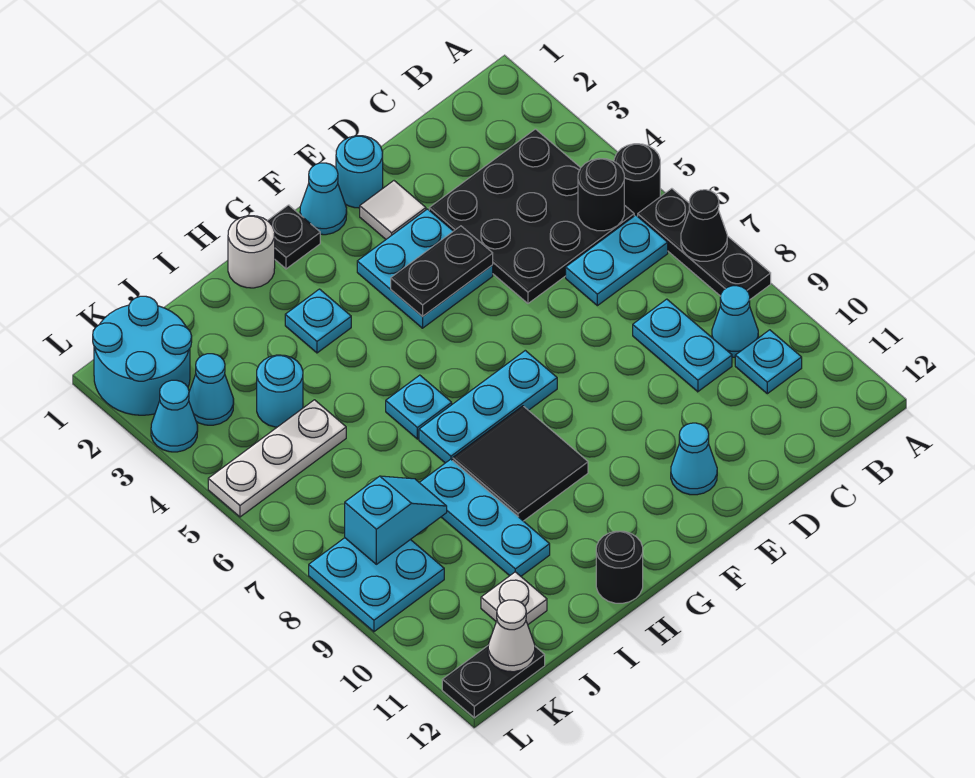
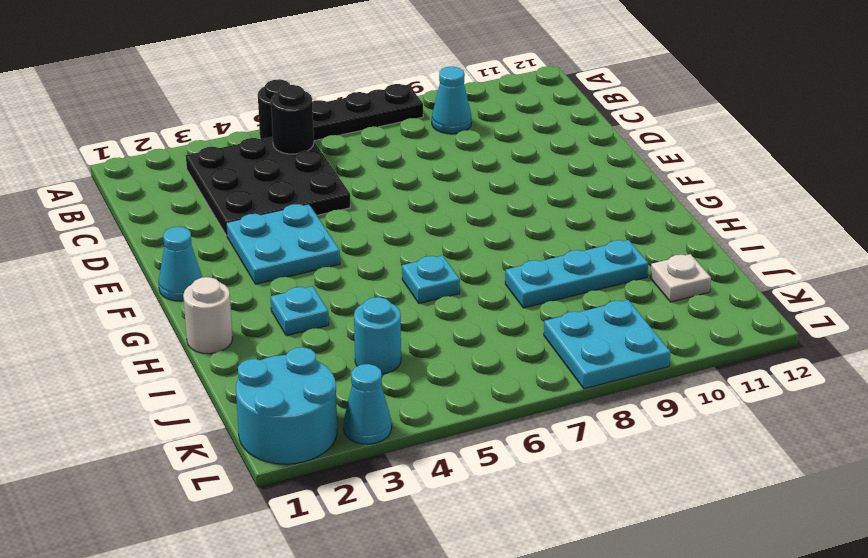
none -> cyan plate B6:C6 level 1
none -> cyan plate B10 level 1
none -> cyan plate C8:C9 level 1
none -> cyan round brick E1 level 1

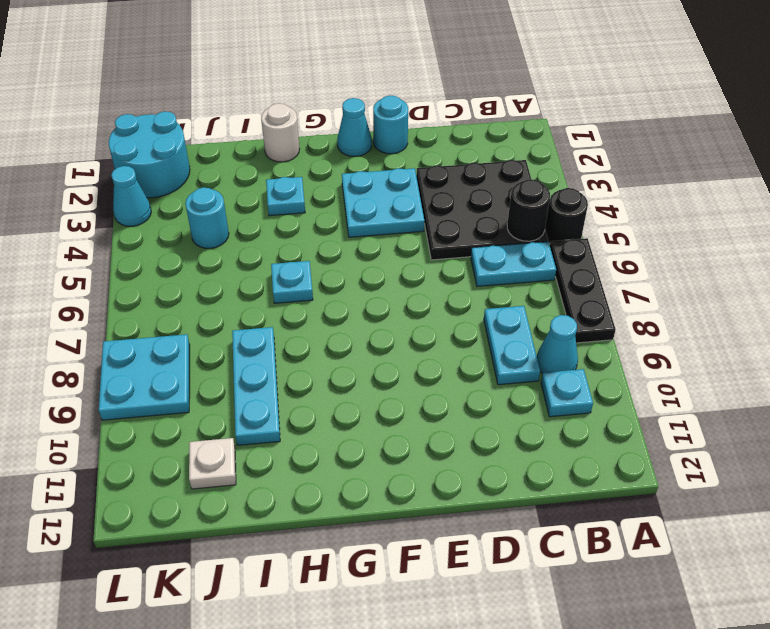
none -> white tile E2 level 1
none -> cyan cone E11 level 1
none -> cyan plate F7:H7 level 1
none -> black plate G1 level 1

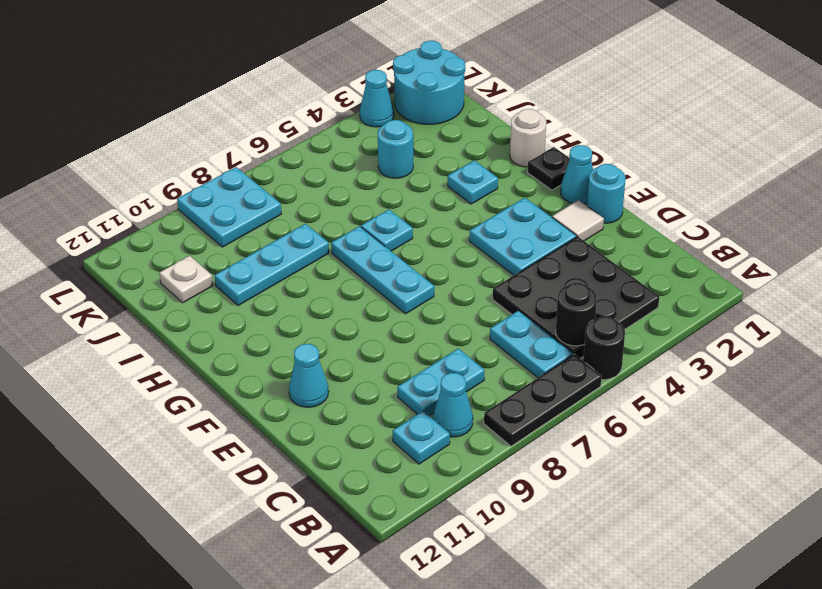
none -> black tile G8:H9 level 1
none -> black round brick H12 level 1
none -> white plate J5:L5 level 1
none -> cyan cone K3 level 1

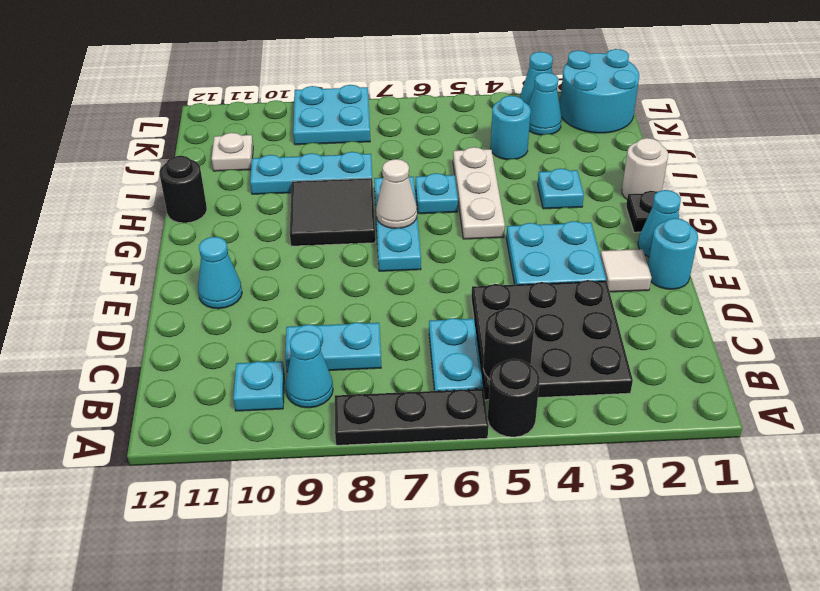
white plate G5:I5 level 1 -> white plate J5:L5 level 1
white cone G7 level 2 -> white cone K12 level 2
none -> black plate K12:L12 level 1
none -> black cone A7 level 2
none -> black plate E4:F4 level 2
none -> cyan slope J8:K8 level 2 top K

